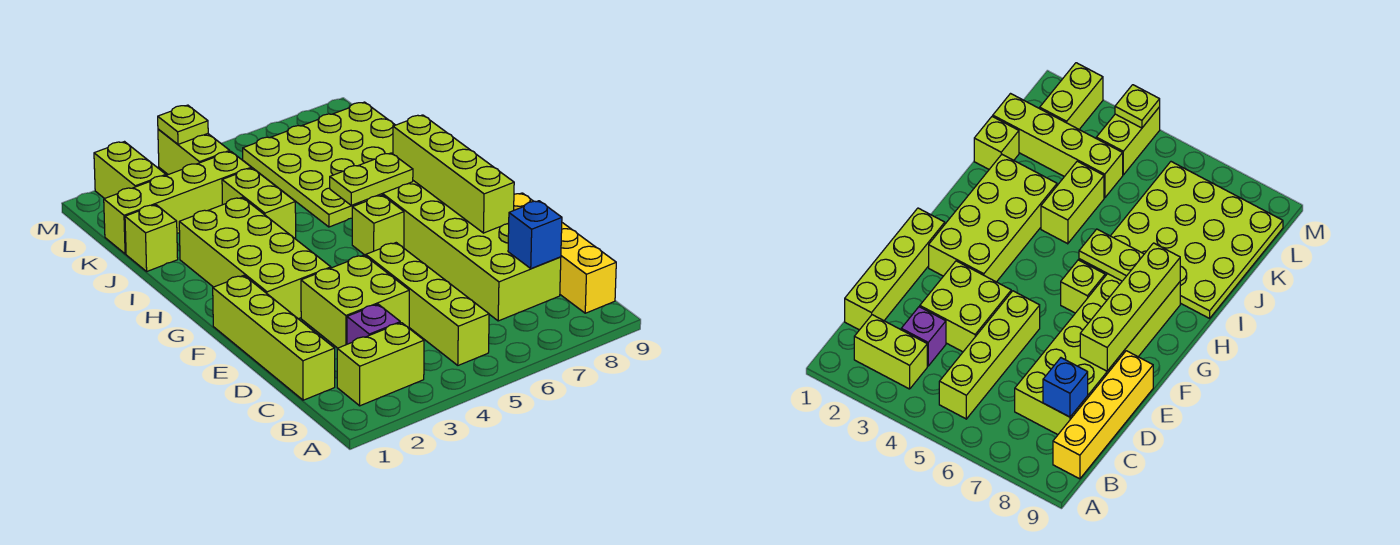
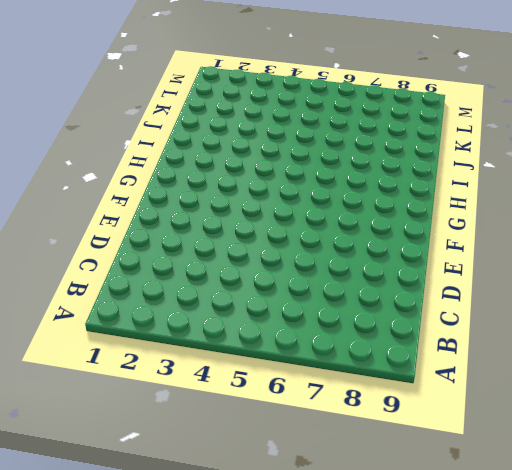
none -> lime brick B2:B3 level 1
none -> lime brick B5:E5 level 1
none -> yellow brick B9:E9 level 1

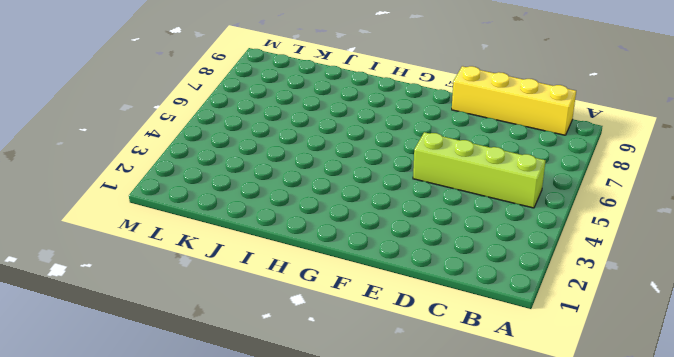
none -> lime brick B2:B3 level 1
none -> lime brick C1:F1 level 1
none -> purple brick C3 level 1

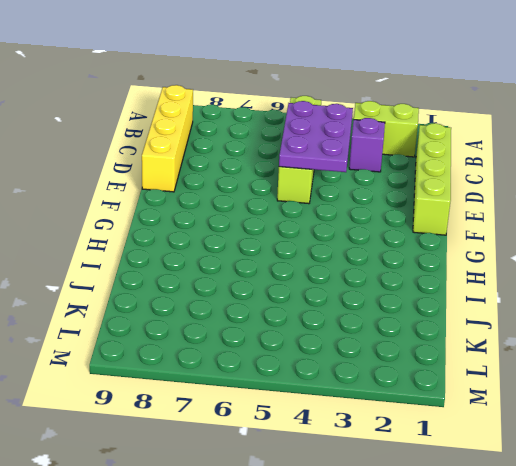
purple plate C4:E5 level 2 -> none
none -> lime brick C7:H8 level 1
none -> lime brick D3:E4 level 1
none -> lime brick F2:I3 level 1

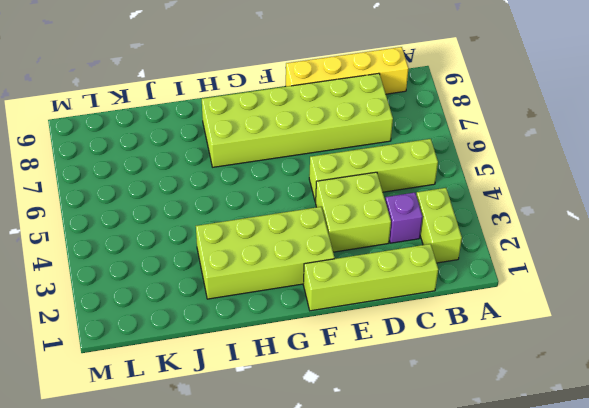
none -> lime brick G6 level 1
none -> lime brick I4:J4 level 1
none -> lime plate I6:L9 level 1

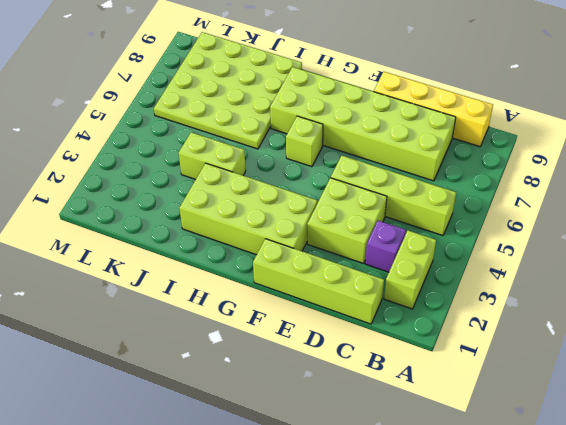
none -> lime brick J1 level 1
none -> lime brick K1:K4 level 1
none -> lime brick L2:M2 level 1

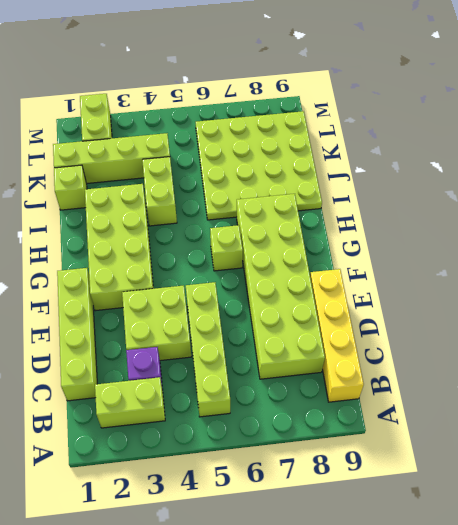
none -> lime brick L4:M4 level 1
none -> blue brick C8 level 2
none -> lime brick E8:H8 level 2

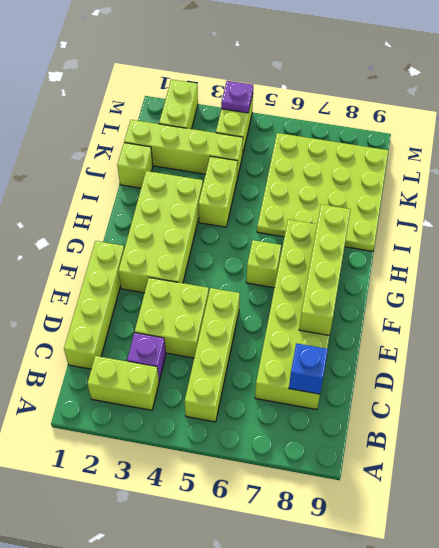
purple plate M4 level 2 -> lime plate M4 level 2
none -> yellow brick B9:E9 level 1
none -> lime plate H6:H7 level 2

